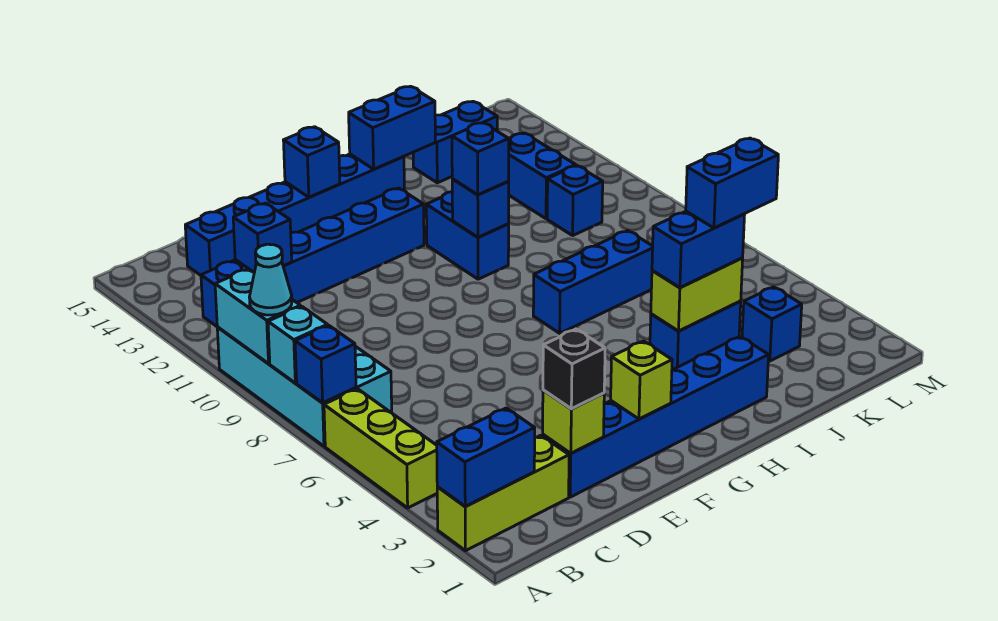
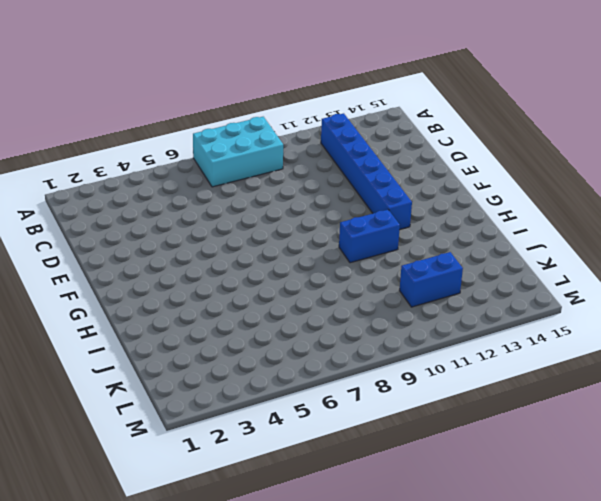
cyan brick A7:B9 level 1 -> cyan brick A7:B10 level 1
none -> lime brick A2:C2 level 1
none -> lime brick A4:A6 level 1
none -> blue brick C14:H14 level 1

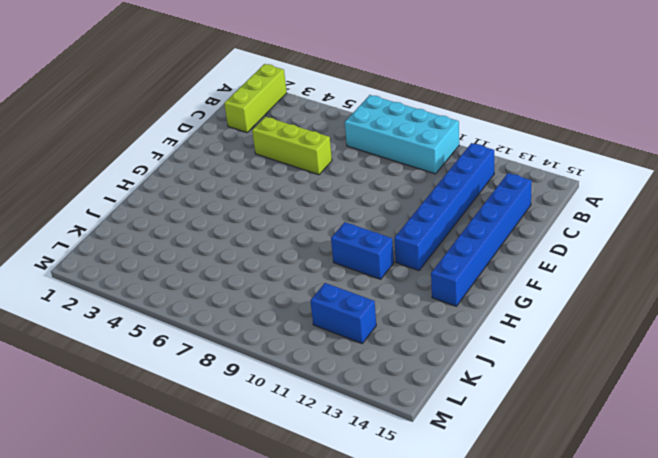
lime brick D4:D6 level 1 -> lime brick A4:A6 level 1
none -> blue brick D2:I2 level 1
none -> blue brick H7:J7 level 1
none -> blue brick I4:J4 level 1

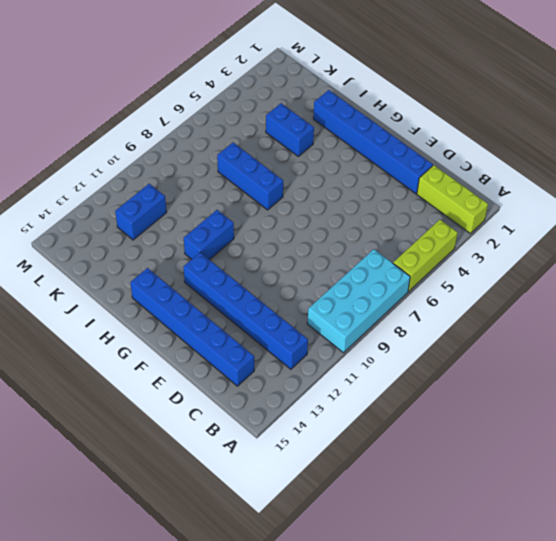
none -> blue brick J14:K14 level 1
none -> blue brick K3 level 1
none -> blue brick K10 level 1

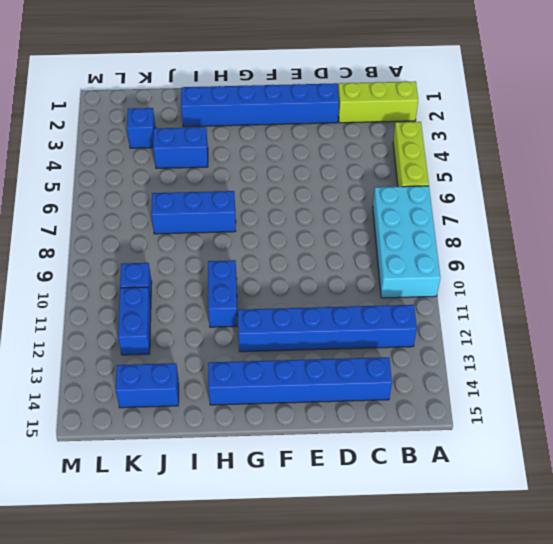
none -> blue brick A2:B2 level 2
none -> blue brick A7 level 2
none -> cyan brick A8 level 2

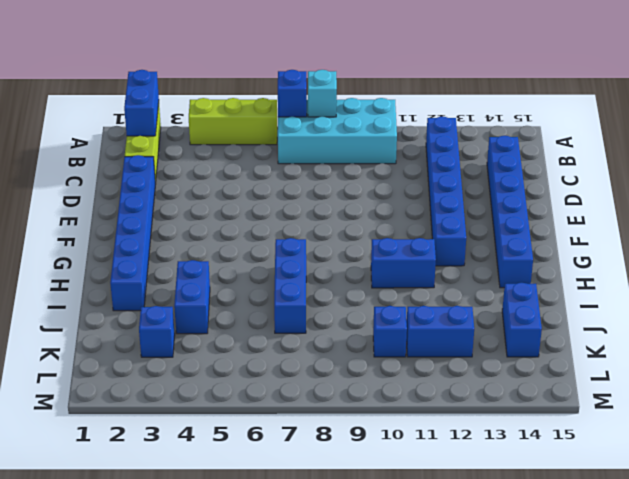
none -> cyan brick A9:A10 level 2
none -> blue brick C12 level 2
none -> lime brick D2 level 2

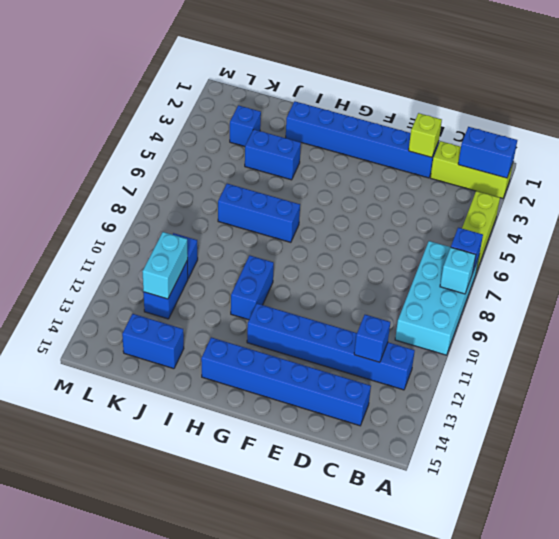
cyan brick K11:K12 level 2 -> cyan brick A9:A10 level 2
none -> lime brick F2 level 2
none -> blue brick F14 level 2
none -> blue brick H10 level 2

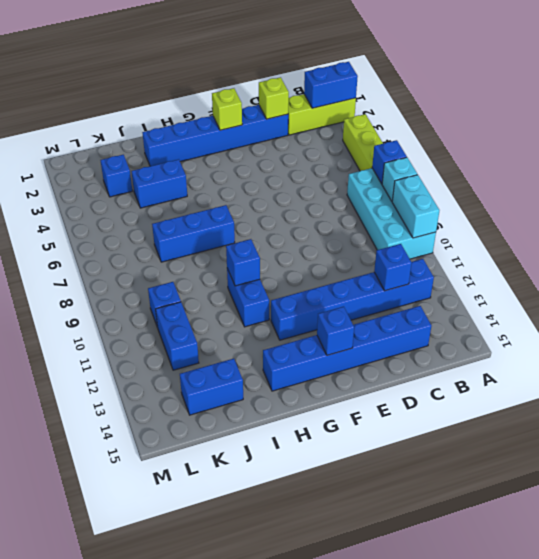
none -> blue brick H14:I14 level 2
none -> lime brick I4:J4 level 2
none -> cyan cone A9 level 3

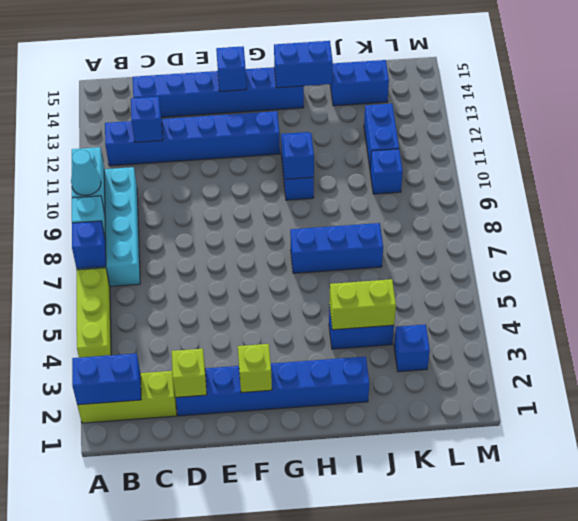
none -> black brick D2 level 3
none -> blue brick H10 level 3
none -> blue brick I4:J4 level 3

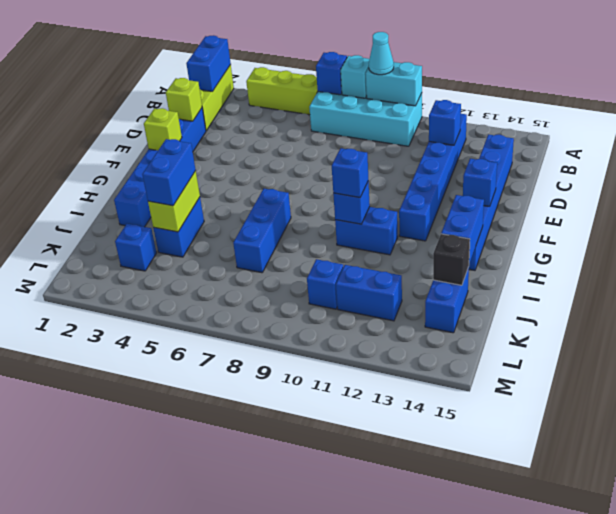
black brick J14 level 2 -> black brick D2 level 3
none -> blue brick J4:K4 level 4

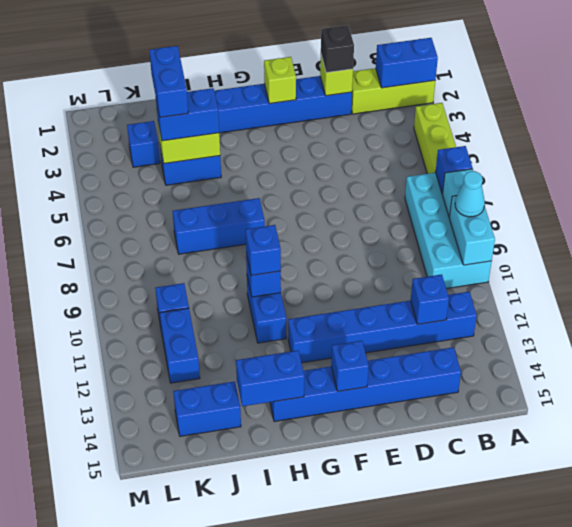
blue brick J3:J4 level 4 -> blue brick J4:K4 level 4

